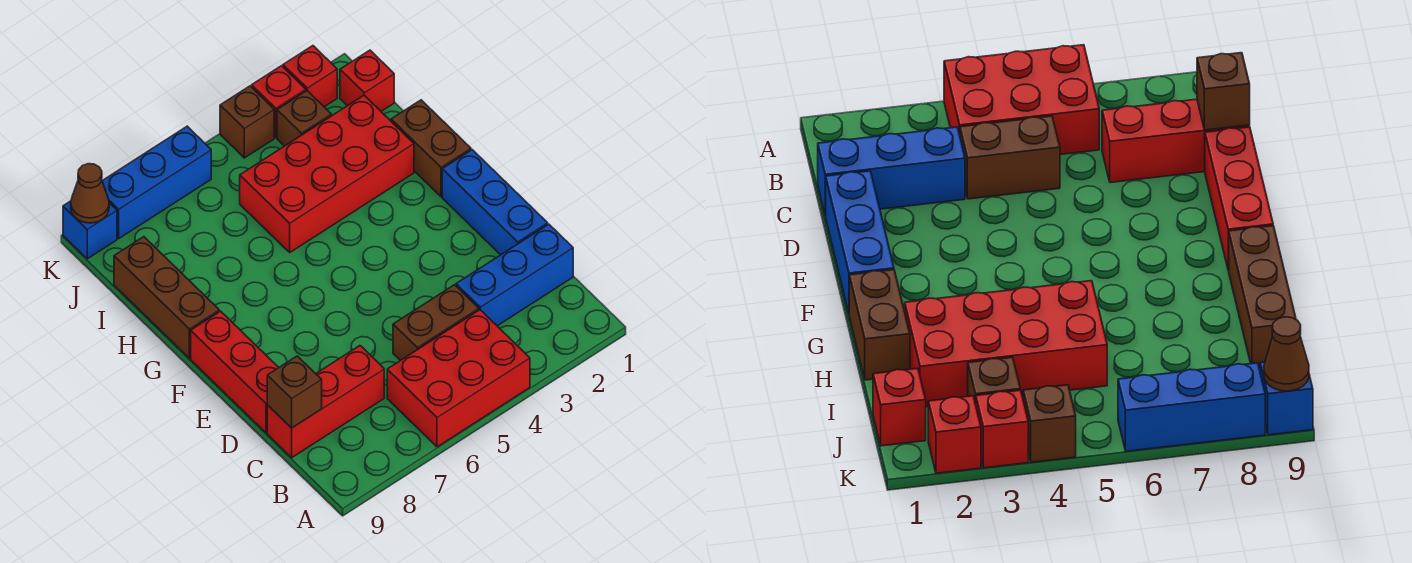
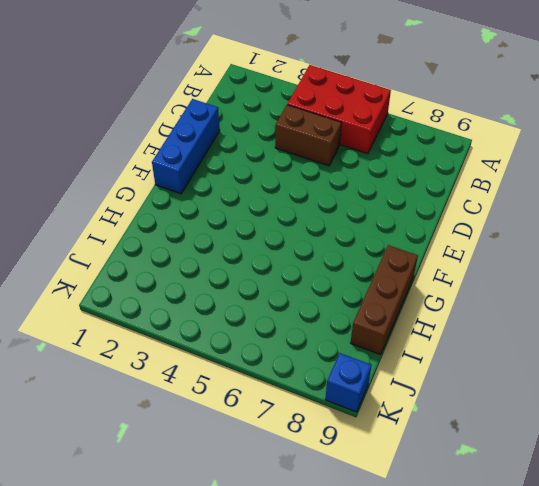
none -> blue brick C1:C3 level 1
none -> red brick C7:C9 level 1
none -> red brick D9:F9 level 1

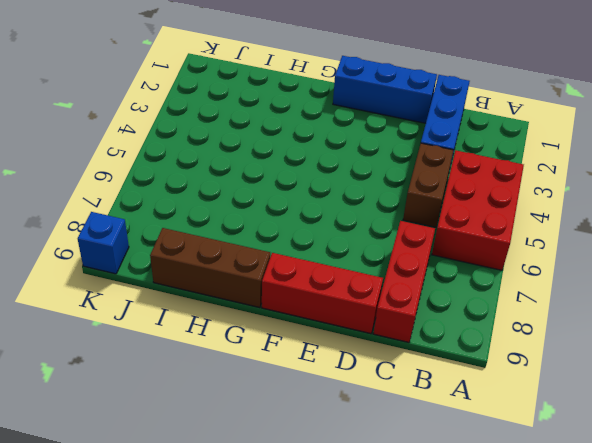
none -> brown brick G1:H1 level 1
none -> red brick H2:I5 level 1
none -> red brick J1 level 1

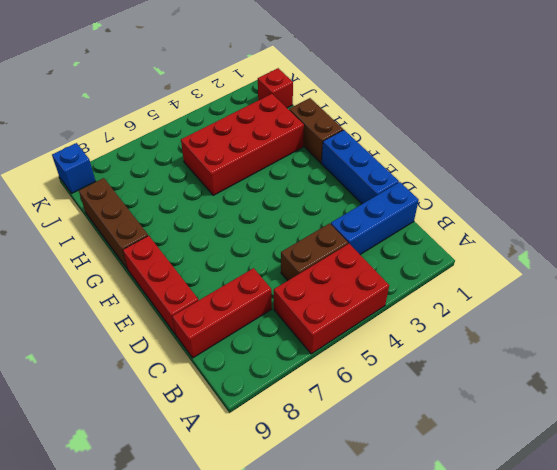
none -> brown brick J3 level 1
none -> red brick K2 level 1
none -> red brick K3 level 1

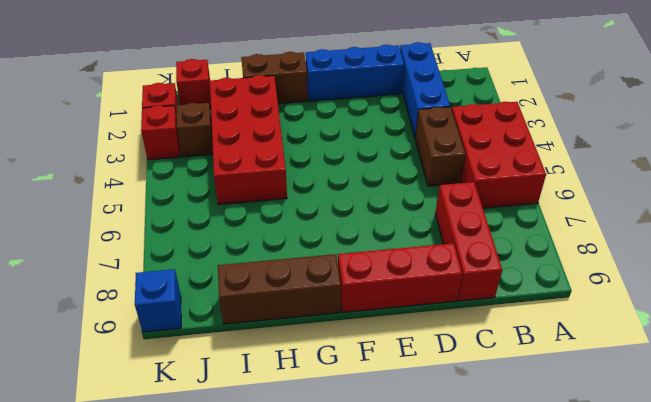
none -> brown brick K4 level 1
none -> blue brick K6:K8 level 1
none -> brown brick C9 level 2

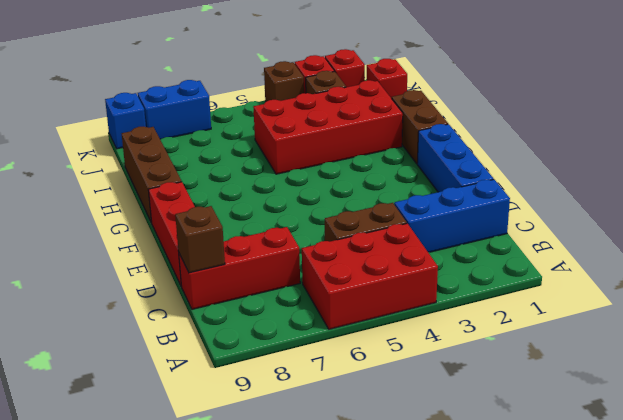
blue brick K7:K8 level 1 -> blue brick K6:K8 level 1
none -> brown cone K9 level 2

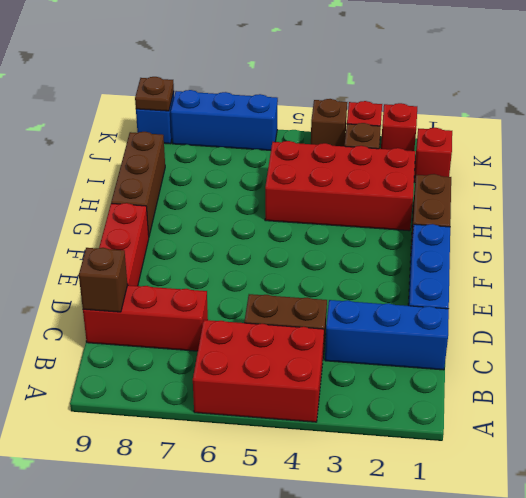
brown plate K9 level 2 -> brown cone K9 level 2

